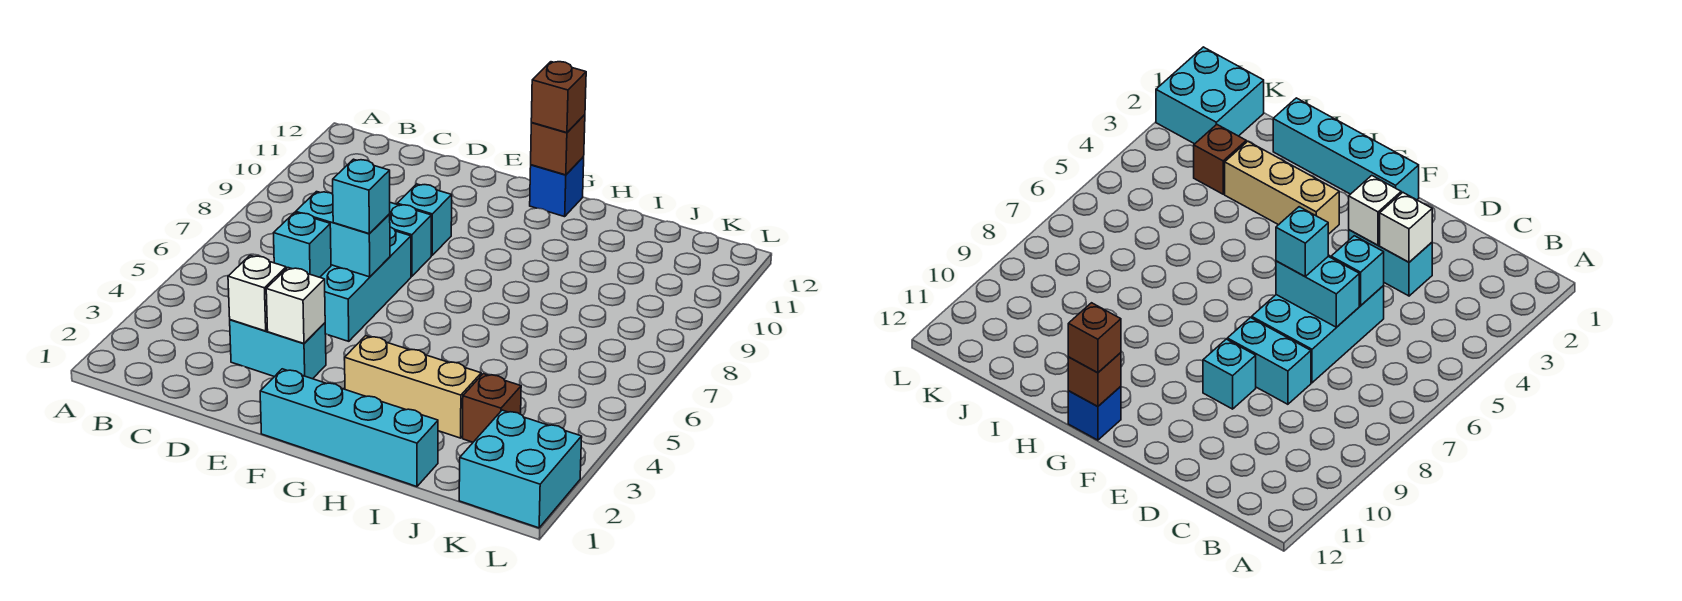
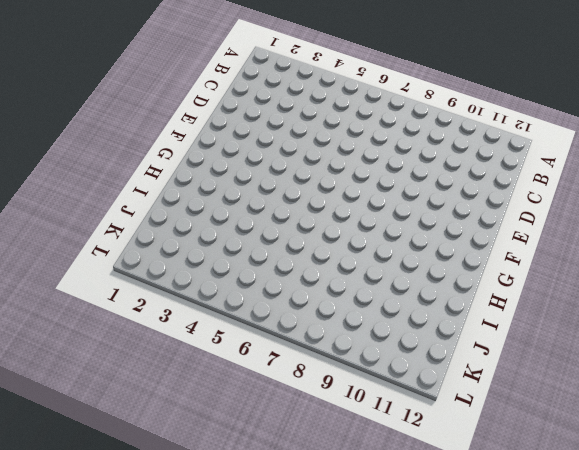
none -> cyan brick D3:E3 level 1
none -> cyan brick D5:E7 level 1
none -> cyan brick D8:E8 level 1

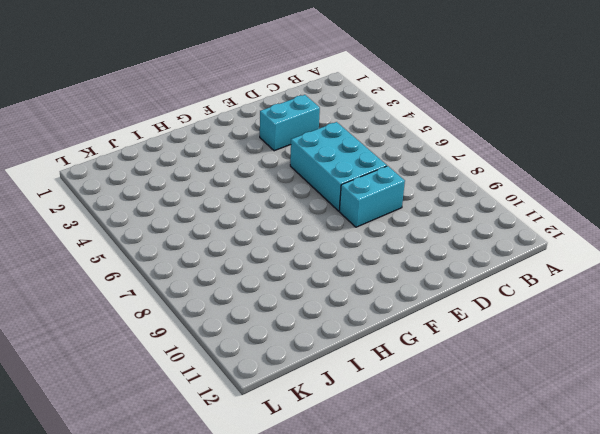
none -> cyan brick E9 level 1
none -> cyan brick F1:I1 level 1
none -> tan brick G3:I3 level 1

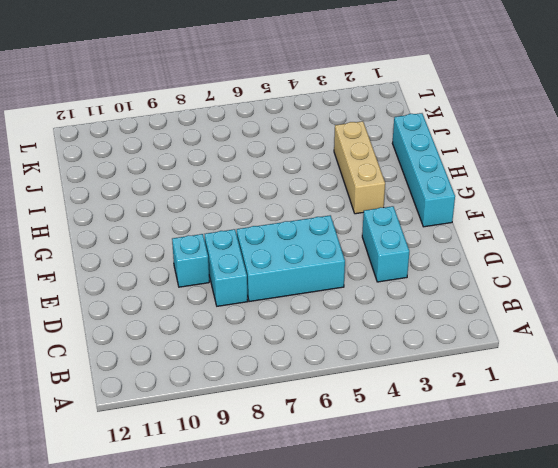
none -> blue brick G12 level 1
none -> brown brick J3 level 1
none -> cyan brick K1:L2 level 1

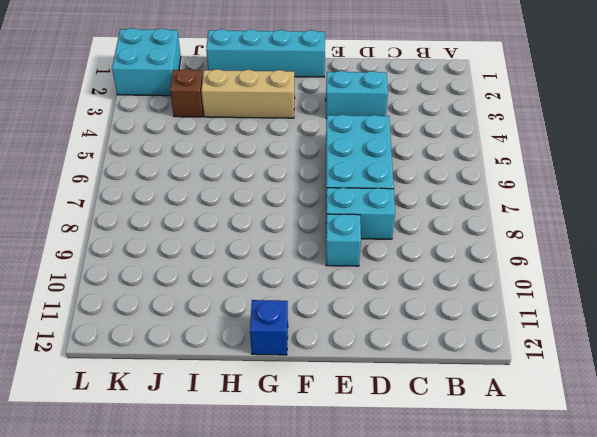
none -> white brick D3 level 2
none -> cyan brick D5 level 2
none -> cyan brick D6:E6 level 2

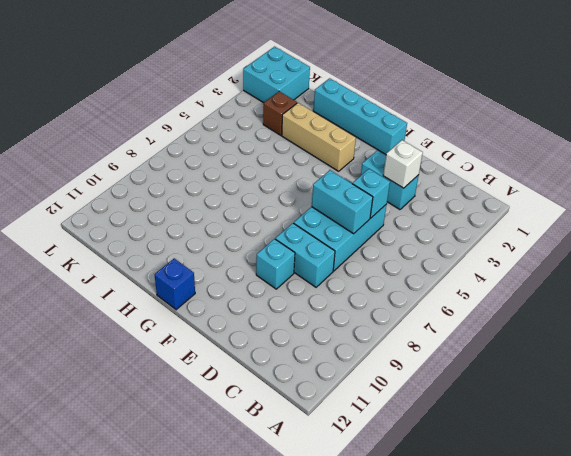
none -> white brick E3 level 2
none -> brown brick G12 level 2
none -> cyan brick E6 level 3

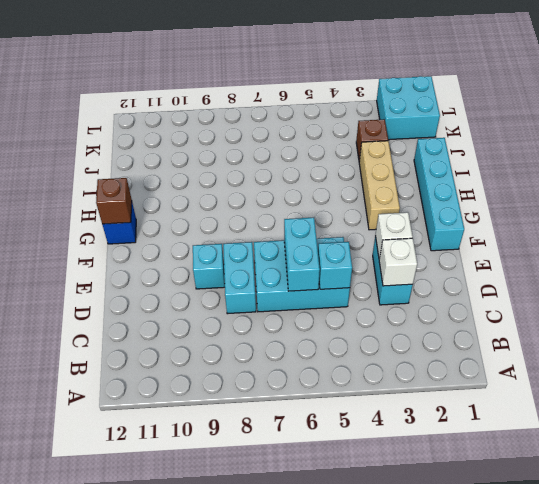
none -> cyan brick E6 level 3
none -> brown brick G12 level 3

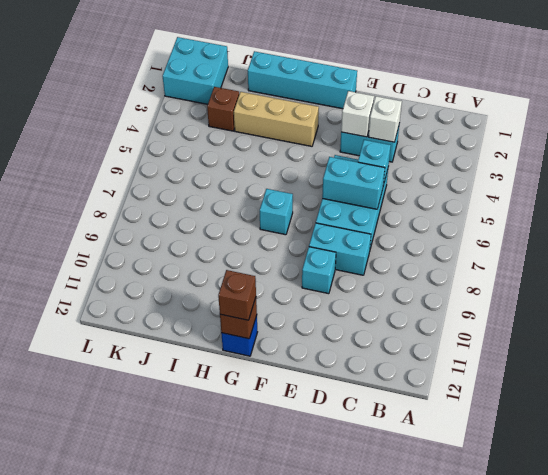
cyan brick G7 level 1 -> cyan brick E6 level 3

